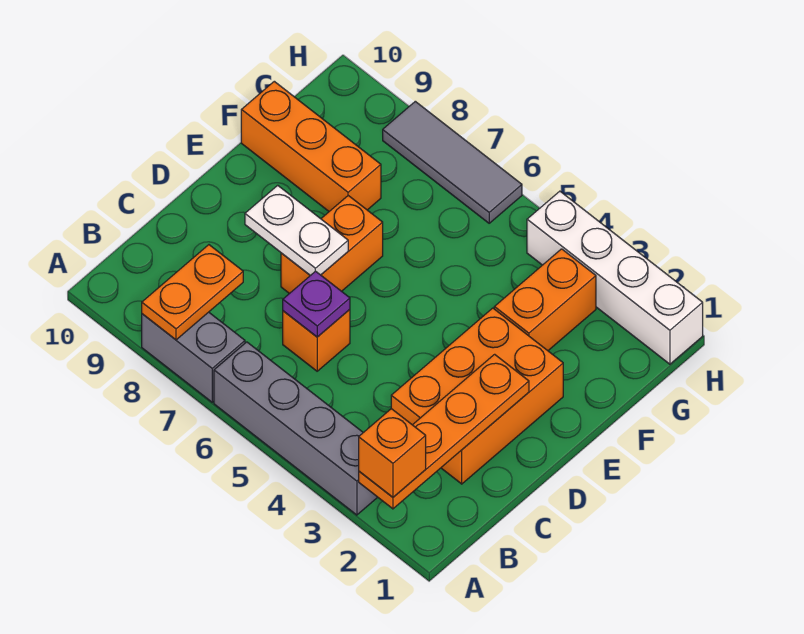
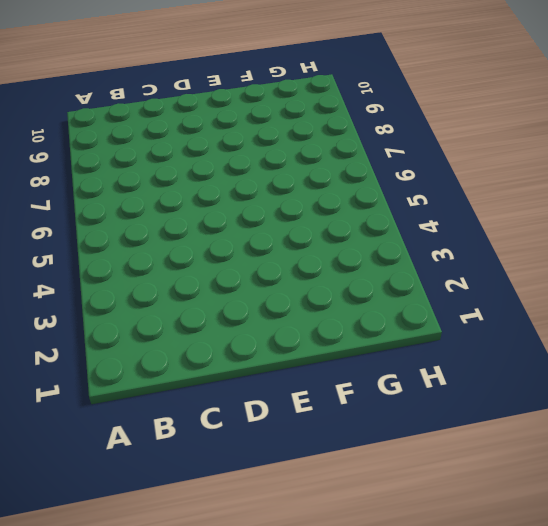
none -> grey brick A3:A6 level 1
none -> grey brick A7:A8 level 1
none -> orange brick C2:E3 level 1

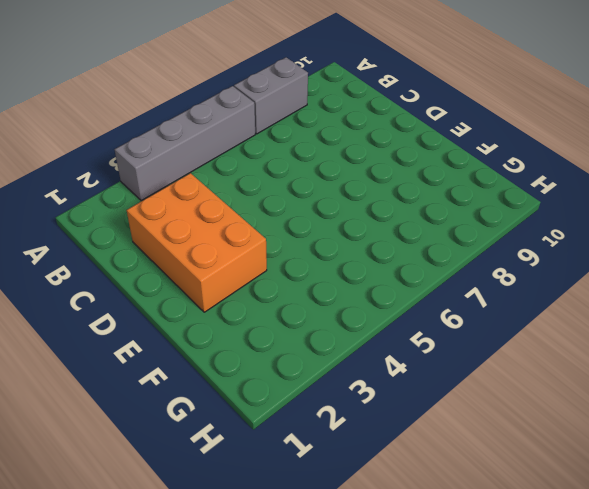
none -> orange brick C6 level 1
none -> orange brick D7:E7 level 1
none -> orange brick F3:G3 level 1

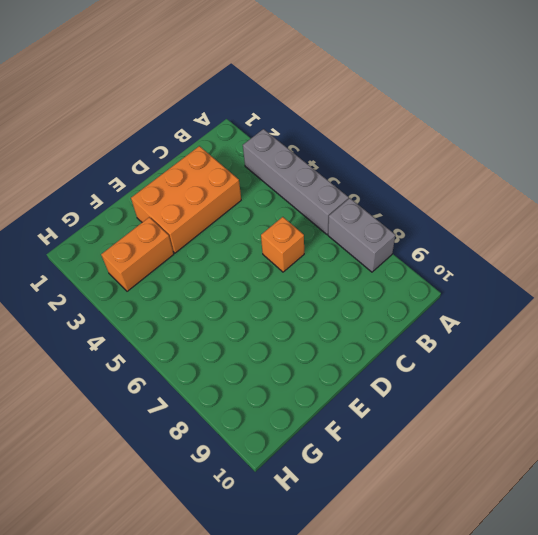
none -> orange brick D7:E7 level 1
none -> orange brick F8:F10 level 1
none -> white brick H1:H4 level 1

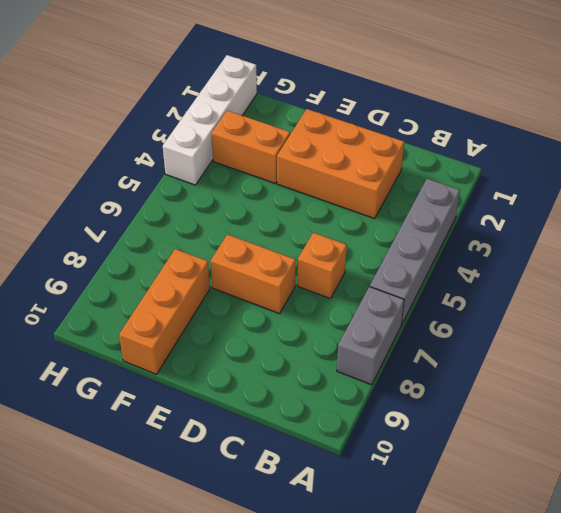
none -> grey tile H6:H8 level 1
none -> orange plate A2:D2 level 2
none -> orange plate A8:B8 level 2

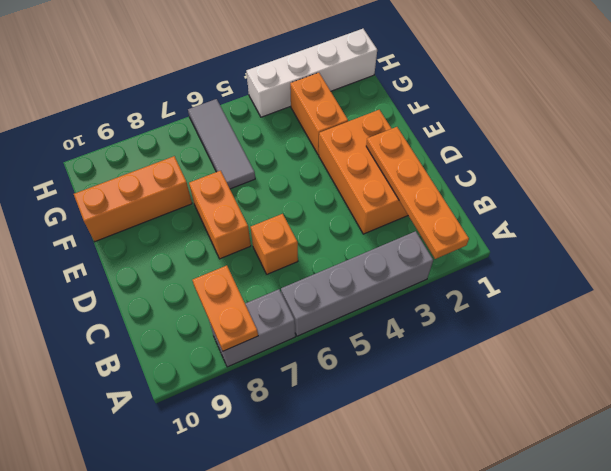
grey tile F6:H6 level 1 -> grey tile H6:H8 level 1
none -> purple plate C6 level 2
none -> white plate D7:D8 level 2
none -> orange brick A2 level 3

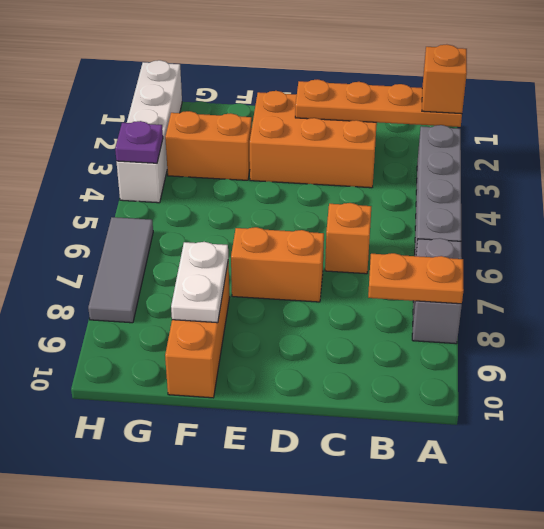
white plate F8:F9 level 2 -> white plate D7:D8 level 2
purple plate H4 level 2 -> purple plate C6 level 2

